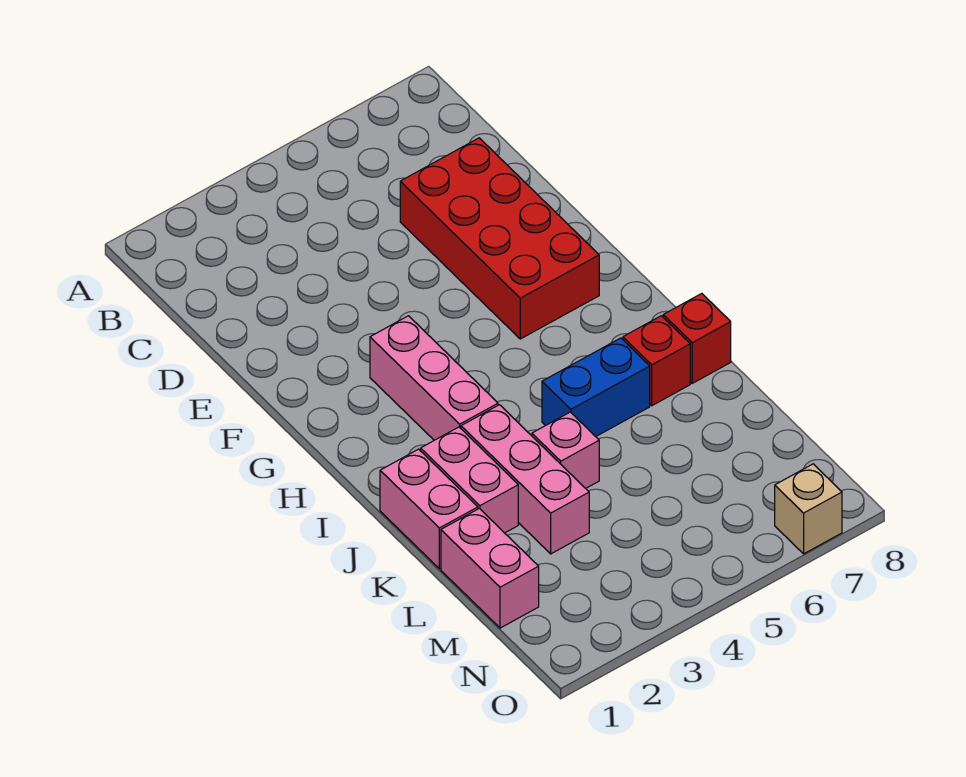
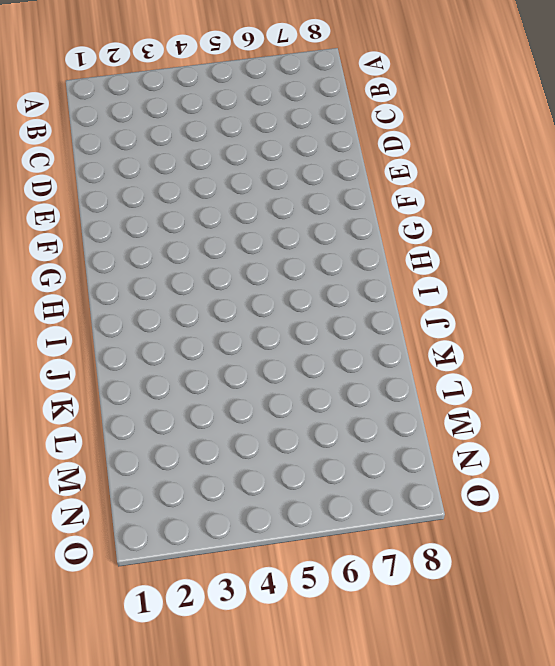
none -> red brick D6:G7 level 1
none -> pink brick G3:I3 level 1

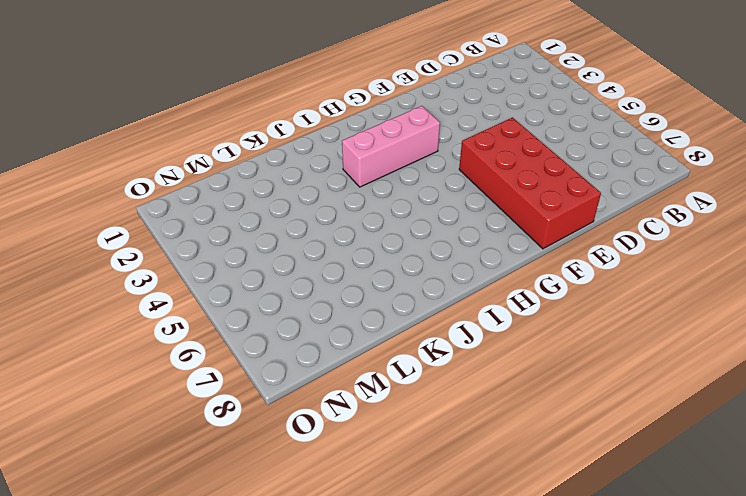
red brick E5:F8 level 1 -> red brick D6:G7 level 1
none -> pink brick J1:K1 level 1
none -> pink brick J2:K2 level 1

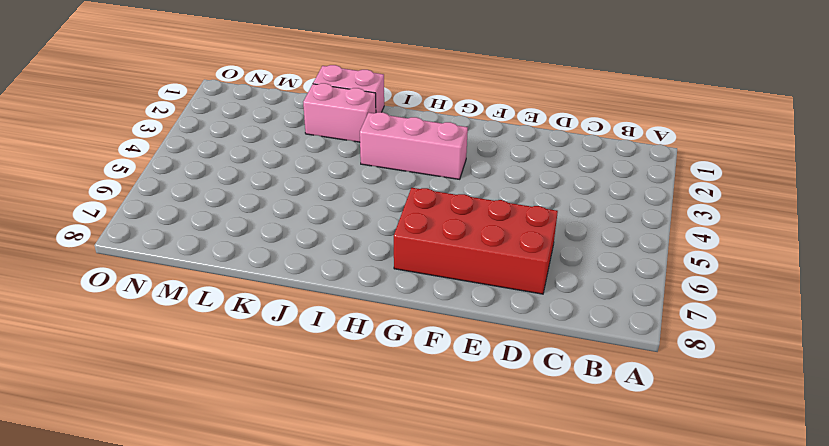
none -> pink brick J3:L3 level 1
none -> blue brick J5:J6 level 1

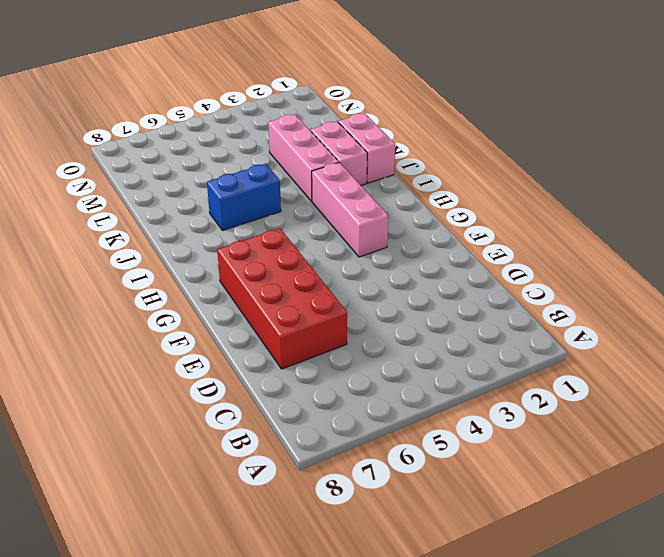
none -> red brick J7 level 1
none -> red brick J8 level 1

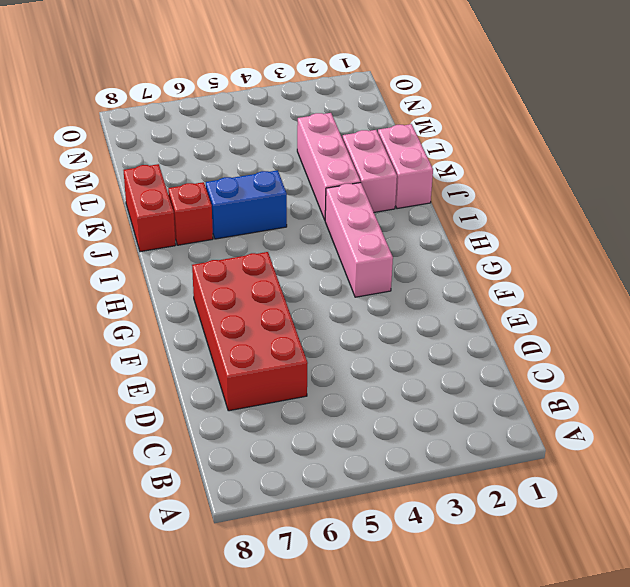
red brick J8:K8 level 1 -> red brick J8 level 1
none -> pink brick K4 level 1
none -> pink brick L1:M1 level 1

